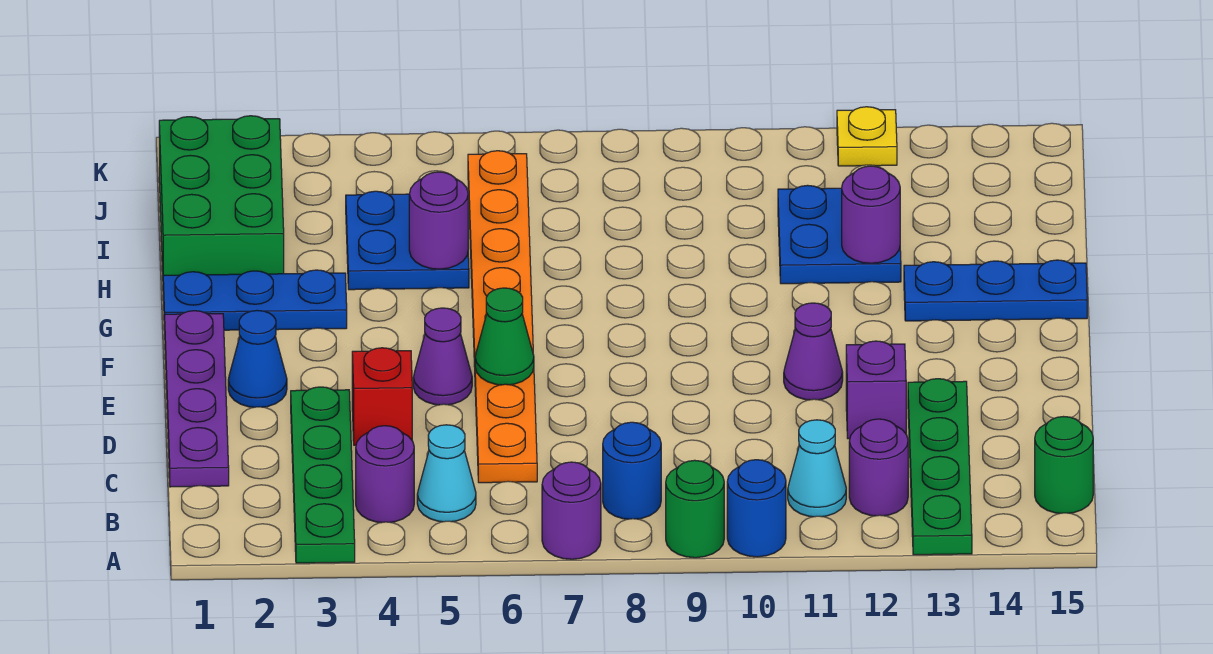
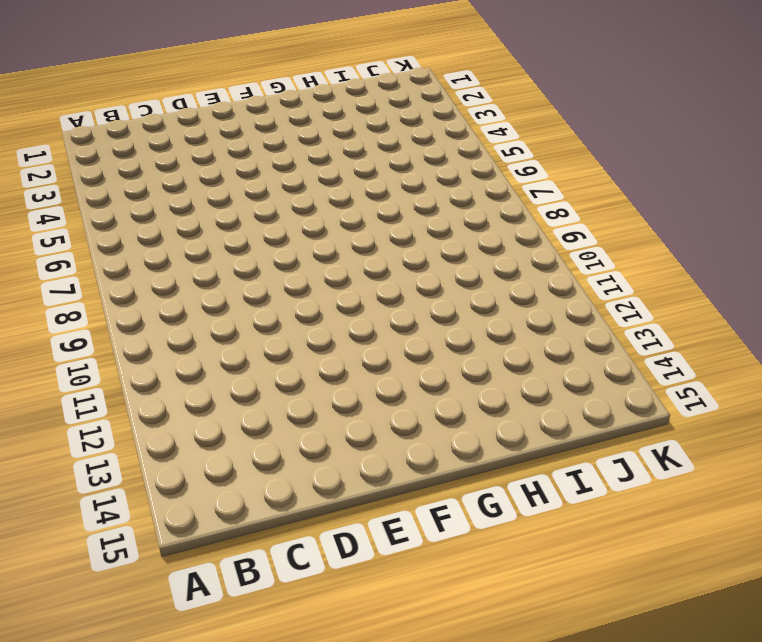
none -> green plate A3:D3 level 1
none -> purple round brick A7 level 1
none -> green round brick A9 level 1

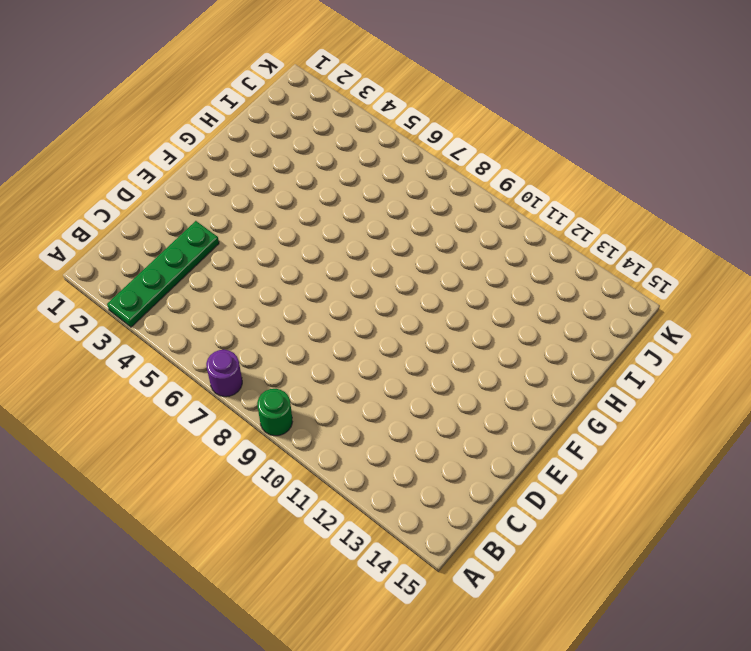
none -> blue round brick A10 level 1
none -> green plate A13:D13 level 1
none -> purple round brick B4 level 1

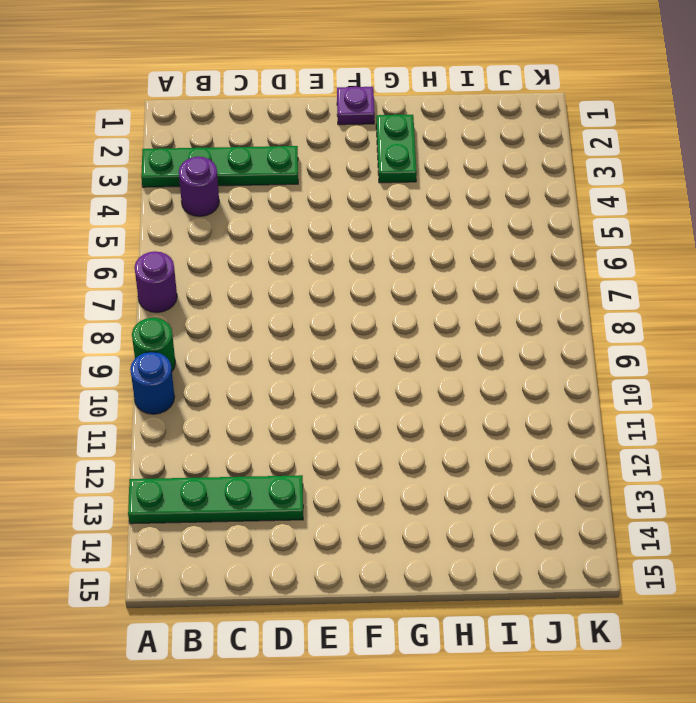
purple plate F1 level 1 -> purple plate C1:F1 level 1
green plate G2:G3 level 1 -> blue plate G1:G3 level 1
none -> cyan cone B5 level 1
none -> blue round brick B8 level 1
none -> cyan cone B11 level 1

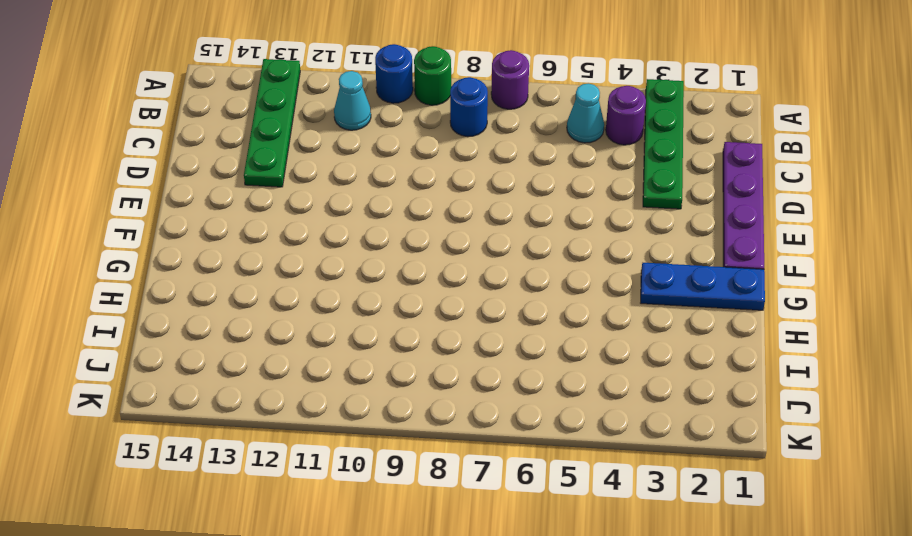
none -> purple round brick B12 level 1
none -> green round brick B15 level 1
none -> orange plate C6:J6 level 1

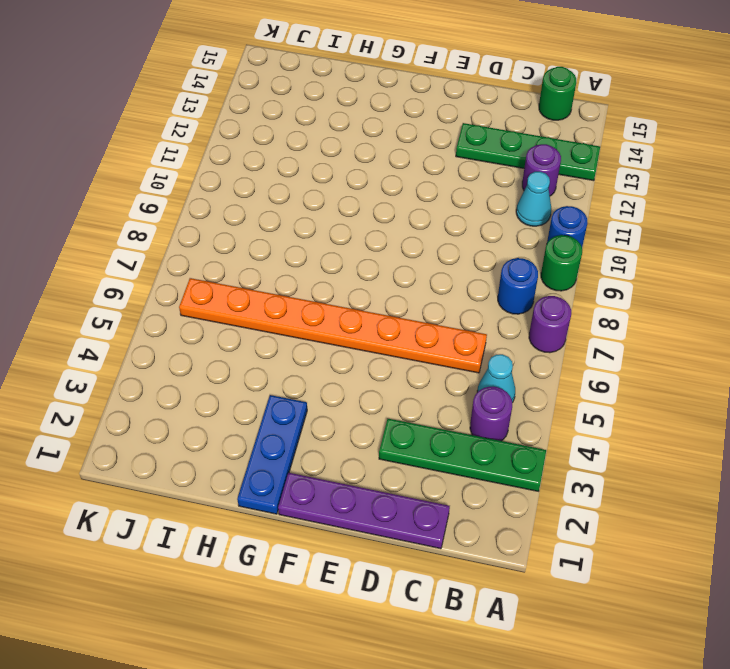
none -> red brick D4 level 1
none -> purple brick D12 level 1
none -> blue cone E2 level 1

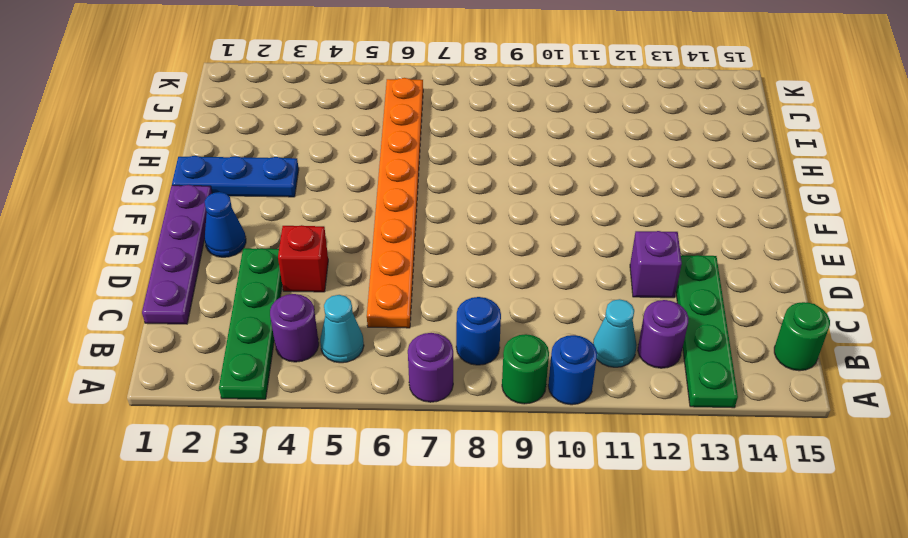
none -> purple cone E5 level 1
none -> purple cone E11 level 1
none -> blue plate G13:G15 level 1

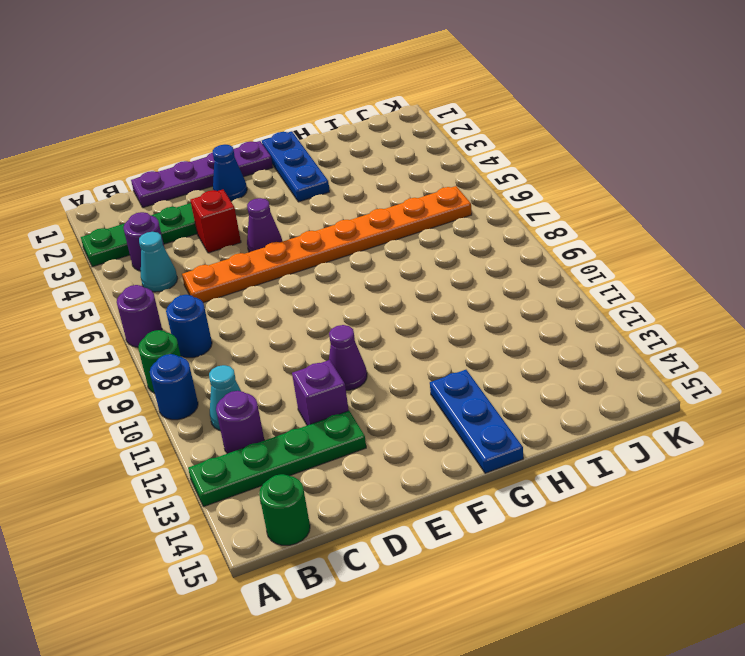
none -> green brick H1:J2 level 1
none -> blue plate H4:I5 level 1
none -> blue plate H11:I12 level 1

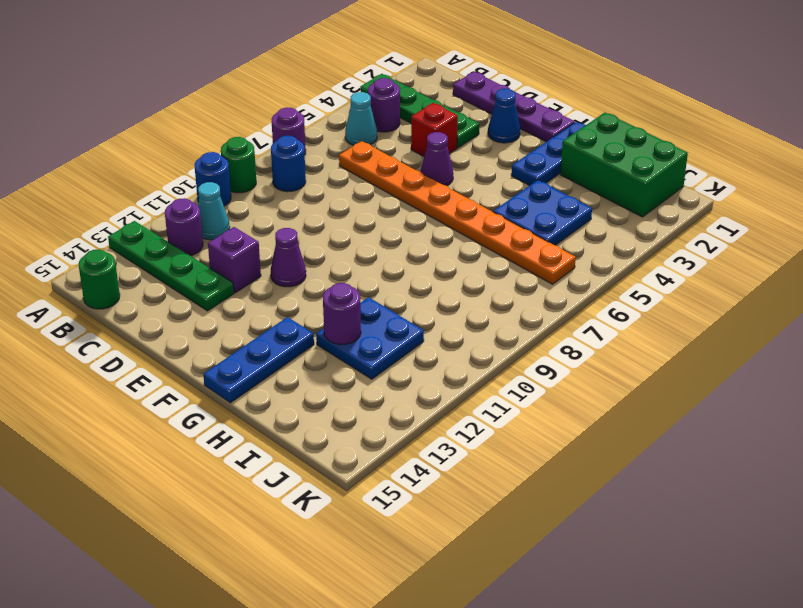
none -> yellow plate K12 level 1
none -> green cone E6 level 2
none -> purple round brick H5 level 2

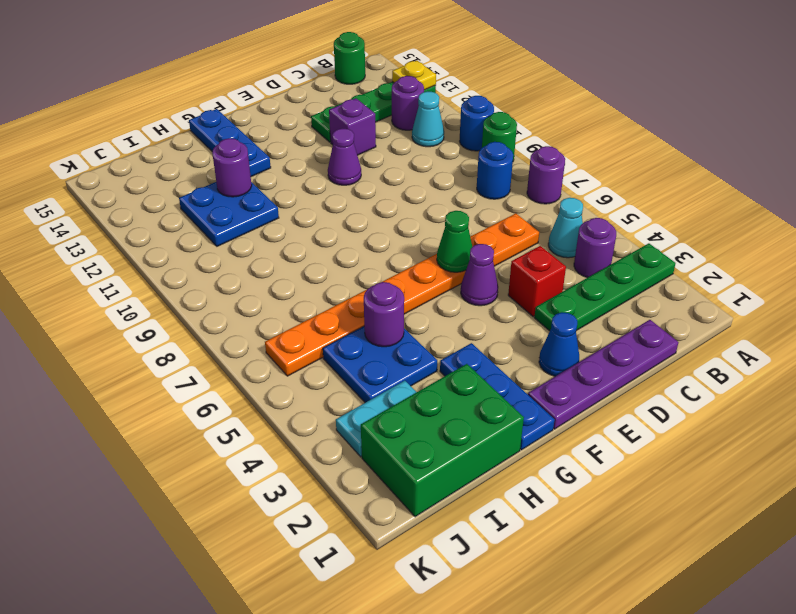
yellow plate A13 level 2 -> yellow plate K12 level 1
cyan plate I3:J3 level 1 -> none

